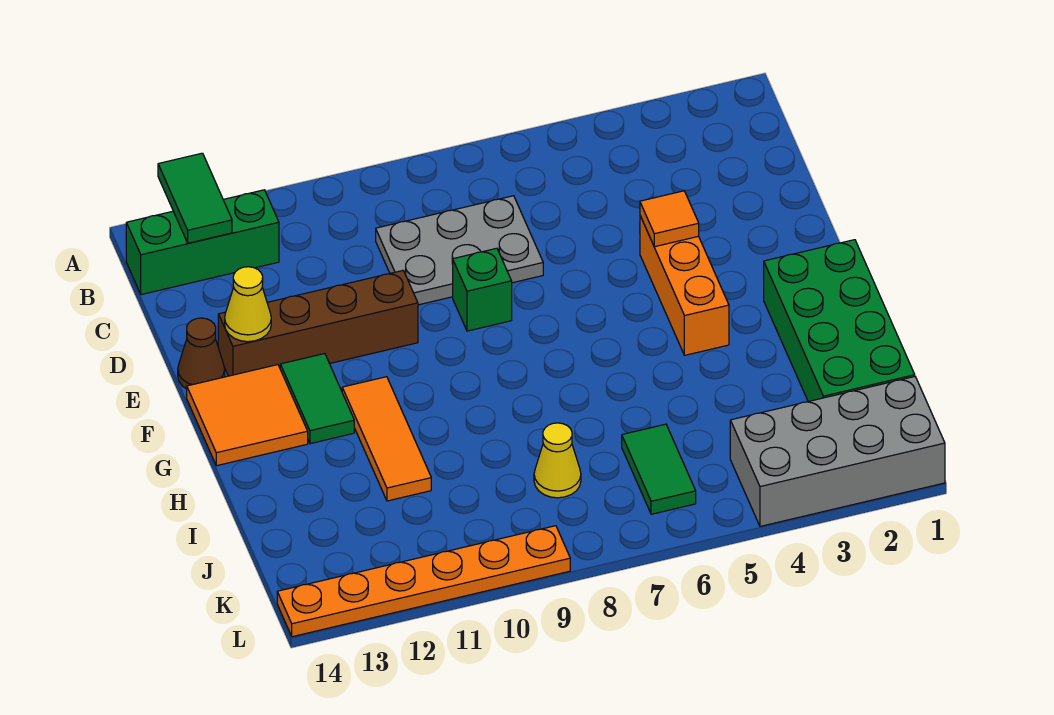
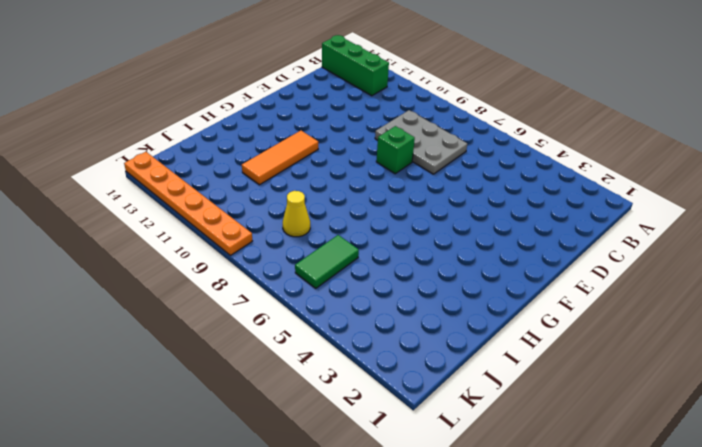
none -> orange brick E4:G4 level 1
none -> brown brick E10:E13 level 1
none -> brown cone E14 level 1

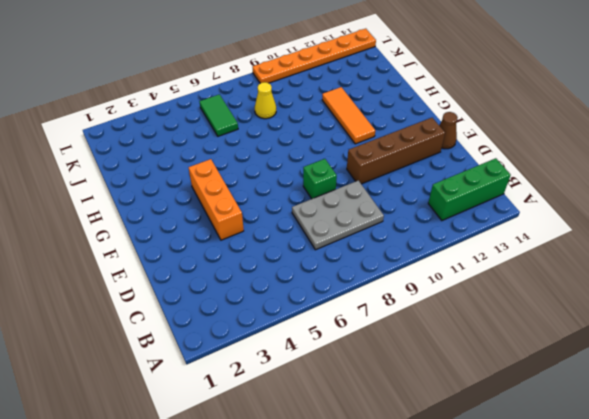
none -> green tile F12:G12 level 1
none -> orange tile F13:G14 level 1
none -> green brick G1:J2 level 1

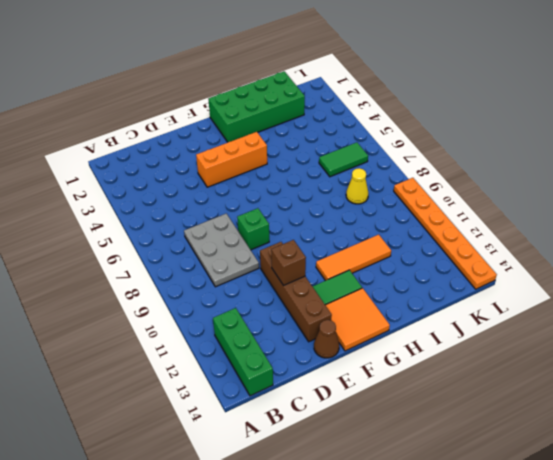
brown brick E11 level 2 -> none
none -> grey brick K1:L4 level 1
none -> green tile A13:B13 level 2
none -> orange tile E4 level 2

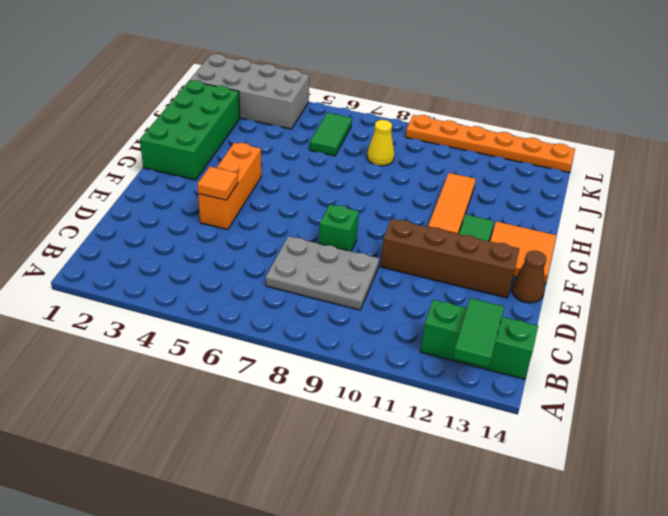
none -> yellow cone E13 level 2

